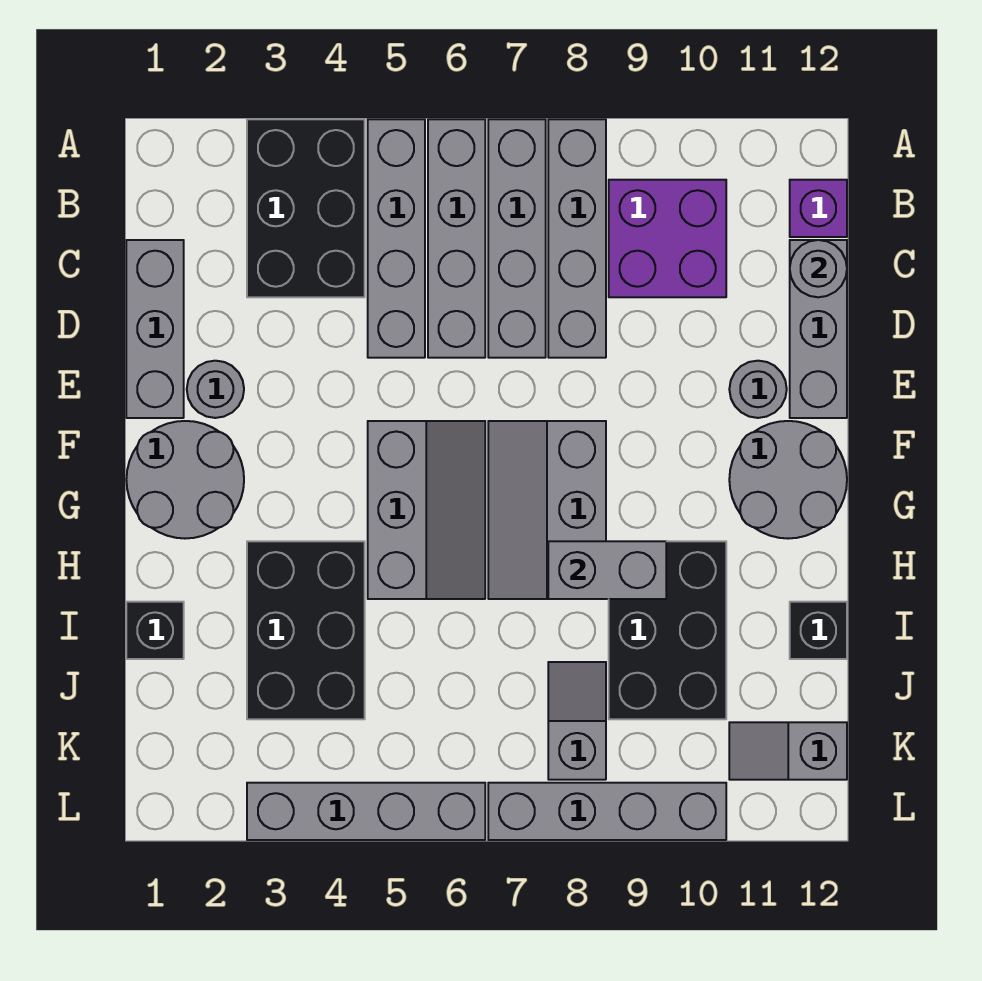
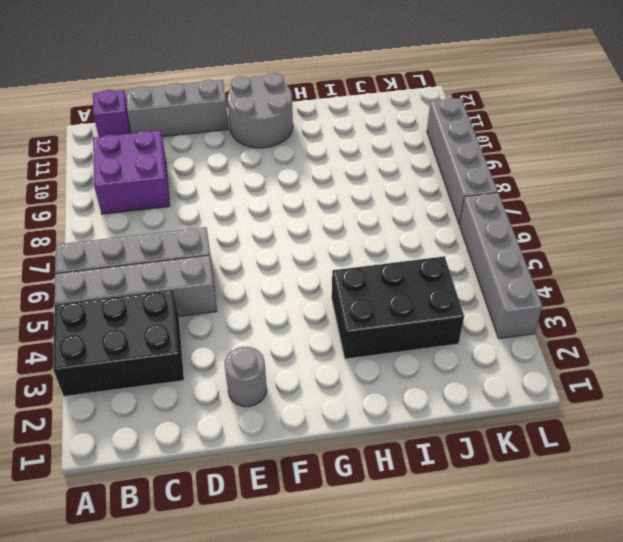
none -> grey brick A7:D7 level 1
none -> grey brick A8:D8 level 1
none -> grey brick C1:E1 level 1

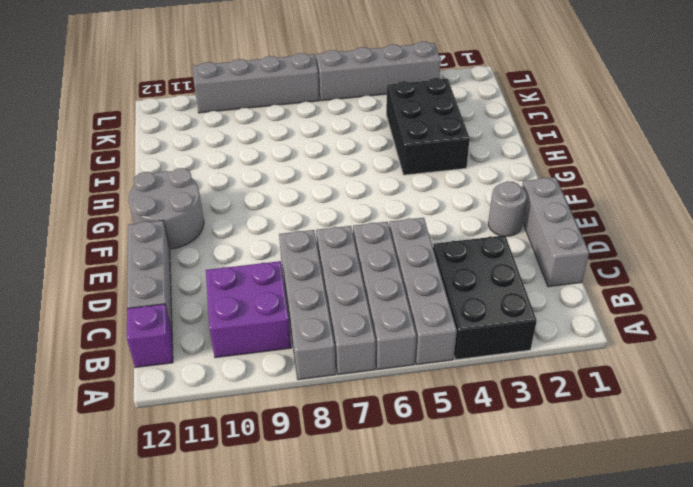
none -> grey round brick E11 level 1
none -> grey round brick F1:G2 level 1
none -> grey slope F5:H6 level 1 top 5

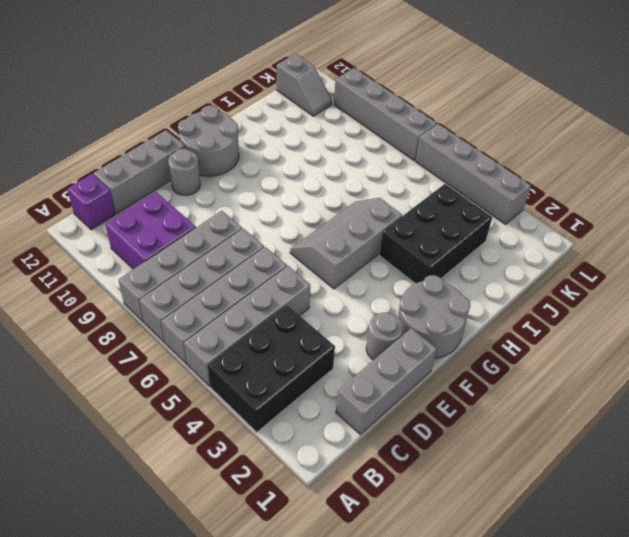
none -> grey slope F7:H8 level 1 top 8
none -> black brick H9:J10 level 1
none -> black brick I1 level 1

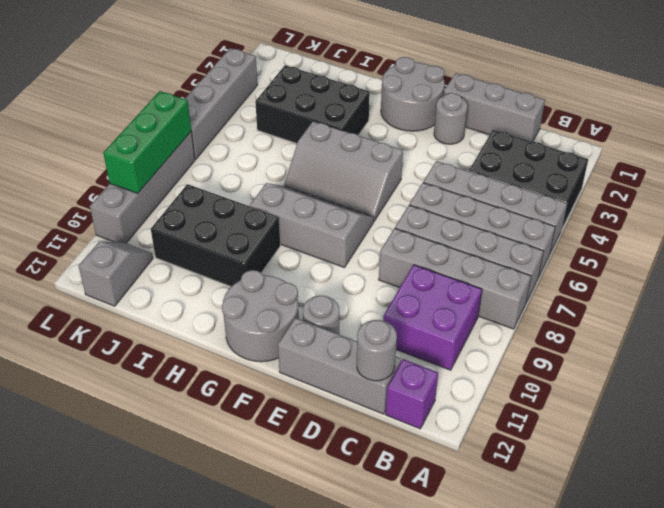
green brick L7:L9 level 2 -> none
none -> black brick I1 level 1
none -> black brick I12 level 1
none -> grey slope J8:K8 level 1 top K

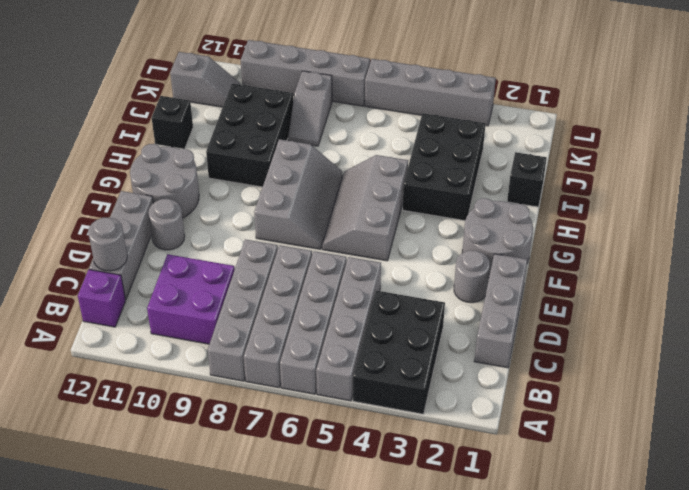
none -> grey brick H8:H9 level 2

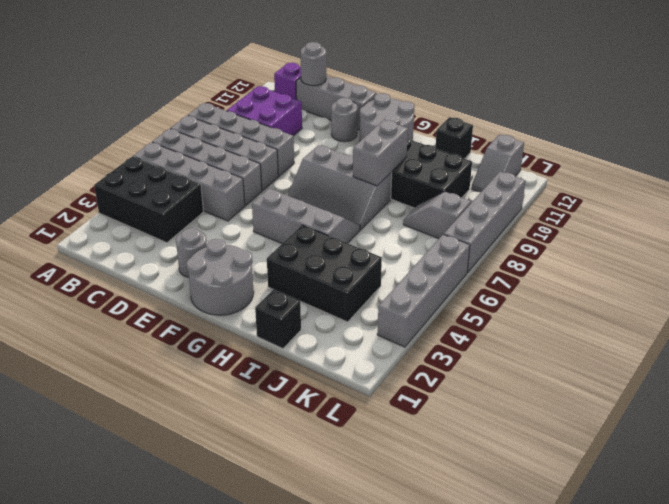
none -> grey brick C1:E1 level 1

